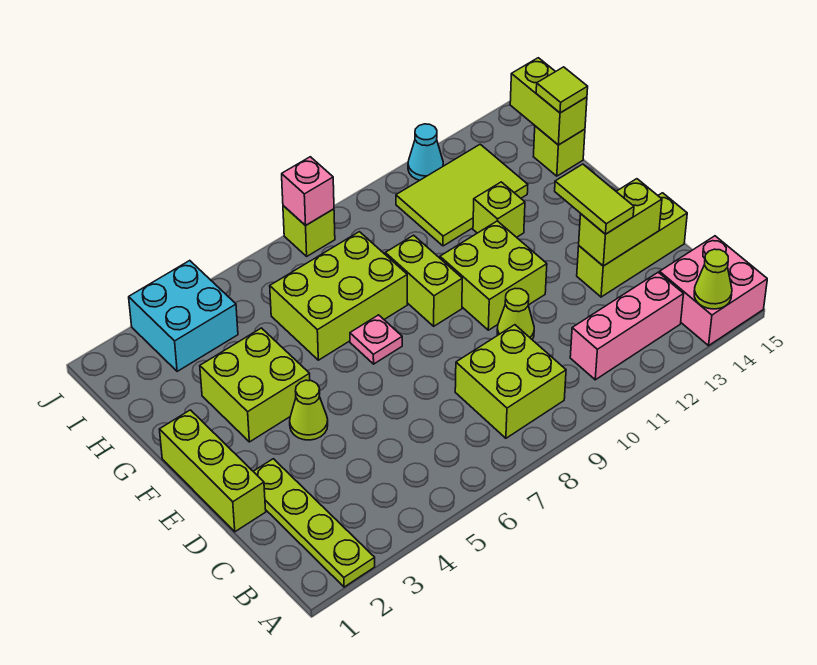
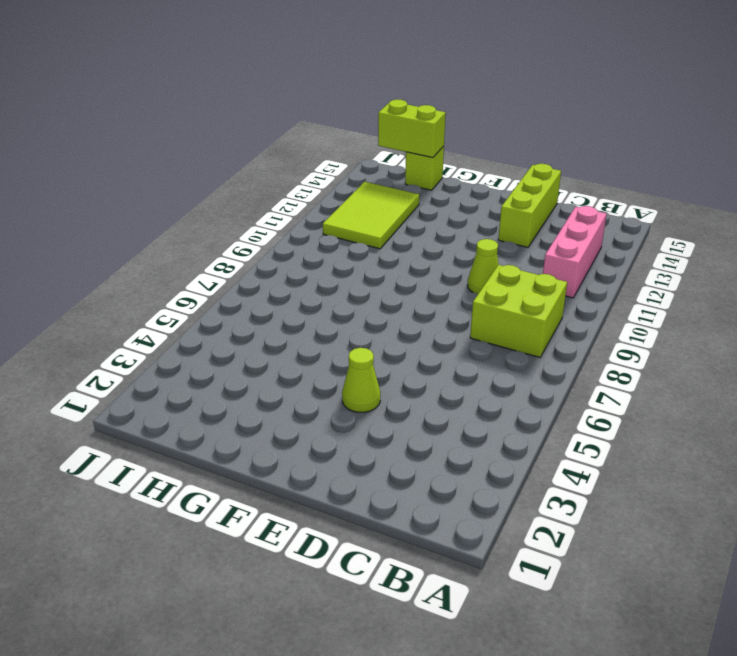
none -> lime plate A2:D2 level 1
none -> pink brick A14:B15 level 1
none -> lime brick D1:F1 level 1

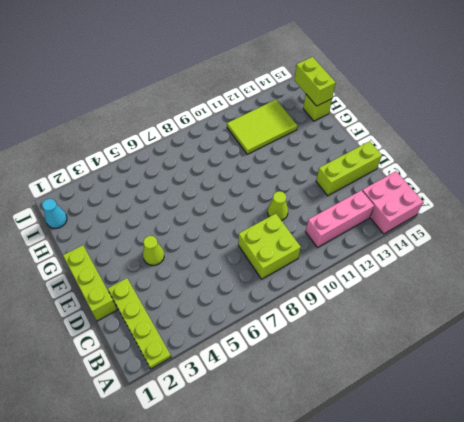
cyan cone I1 level 1 -> cyan cone J12 level 1
none -> lime brick E10:F11 level 1
none -> lime brick F3:G4 level 1
none -> pink plate F7 level 1

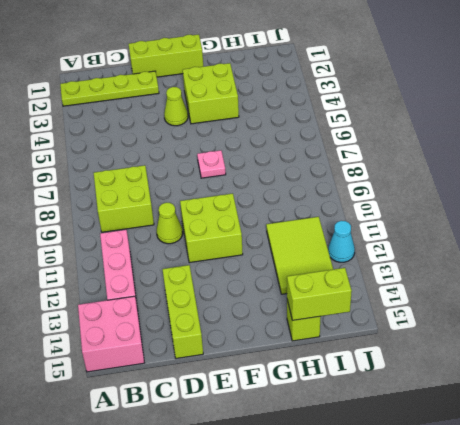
none -> lime brick F9:G9 level 1
none -> lime brick G6:H8 level 1
none -> lime brick G12 level 1

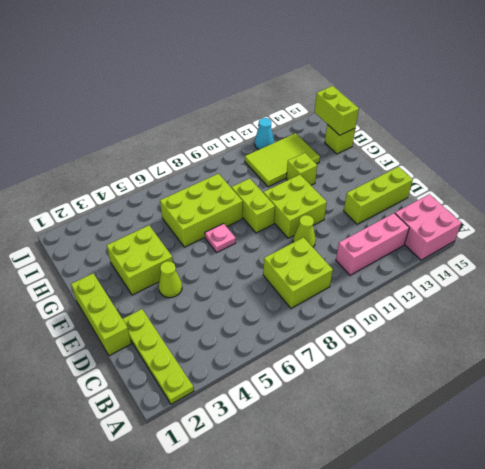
none -> cyan brick I3:J4 level 1
none -> lime brick J8 level 1
none -> lime cone A14 level 2

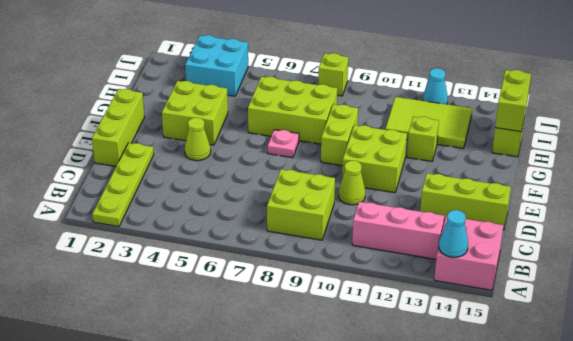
cyan cone A14 level 2 -> lime cone A14 level 2
none -> lime brick D13:D14 level 2
none -> pink brick J8 level 2
none -> lime tile D13:E13 level 3

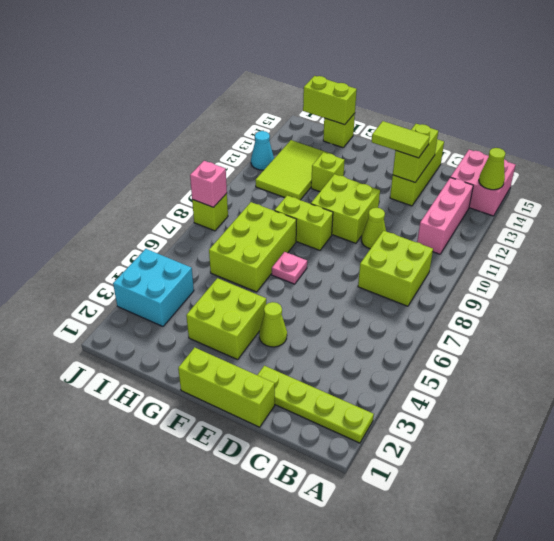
none -> lime tile H15 level 3

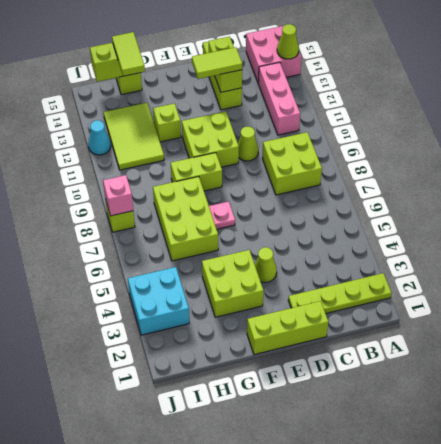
lime tile H14:H15 level 3 -> lime tile H15 level 3

